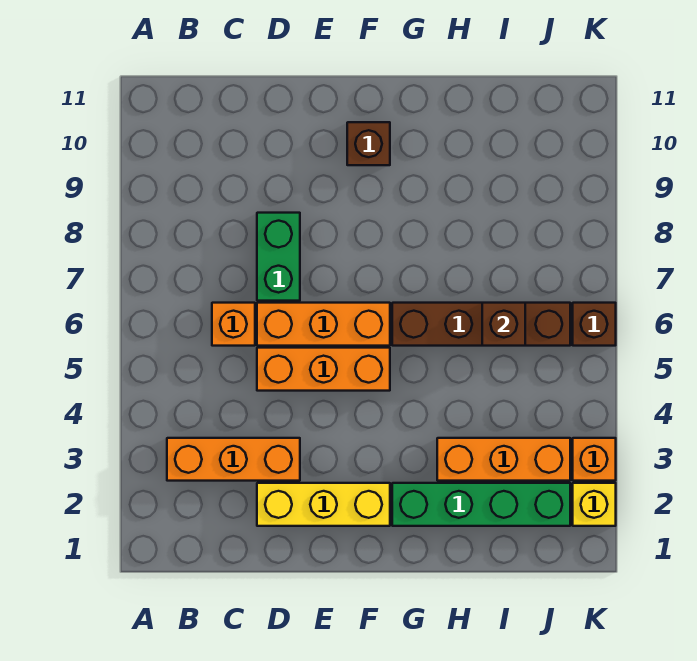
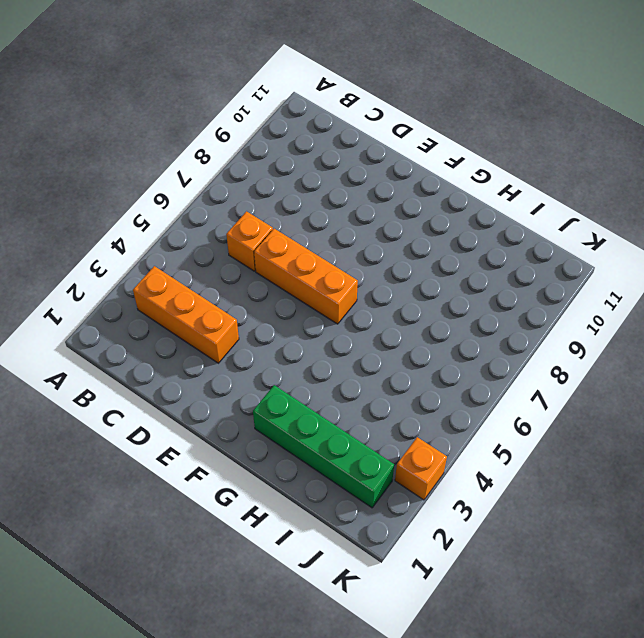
none -> yellow brick D2:F2 level 1
none -> orange brick D5:F5 level 1
none -> green brick D7:D8 level 1

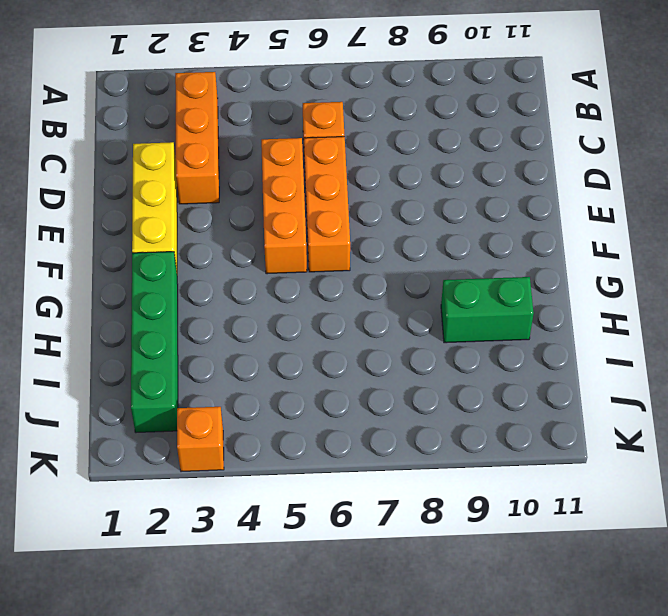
green brick H9:H10 level 1 -> green brick D7:D8 level 1
none -> brown brick F10 level 1
none -> brown brick G6:J6 level 1
none -> orange brick H3:J3 level 1

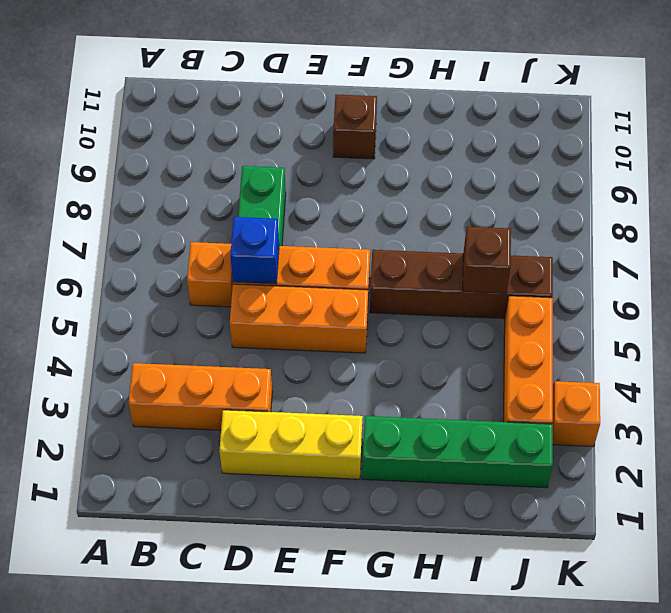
blue brick D6 level 2 -> none
orange brick J3:J5 level 1 -> orange brick H3:J3 level 1
none -> yellow brick K2 level 1
none -> brown brick K6 level 1

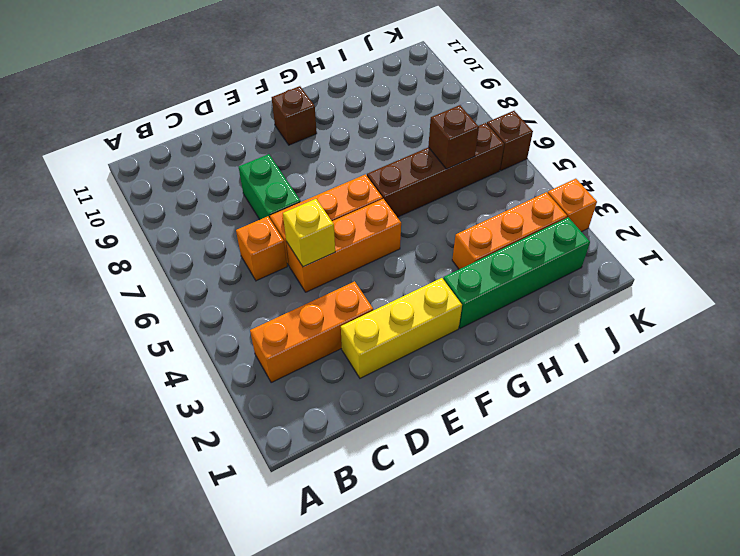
yellow brick D5 level 2 -> yellow brick K2 level 1

